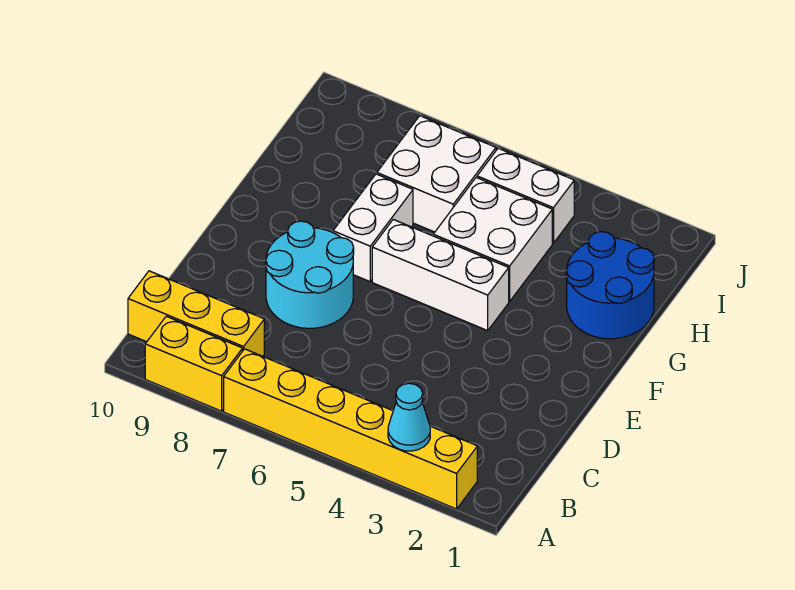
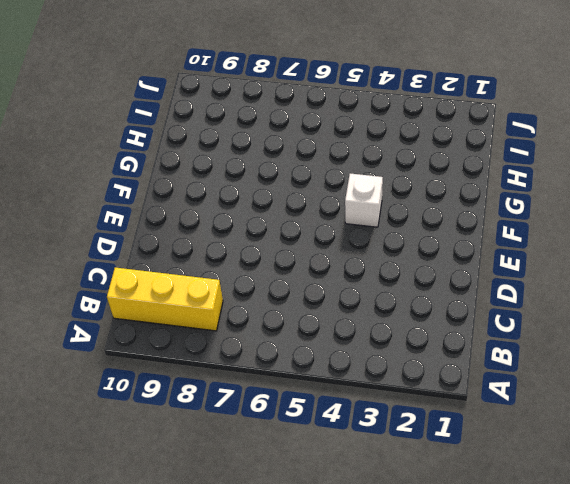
white brick F4 level 1 -> white brick F4:F6 level 1
none -> yellow brick A2:A7 level 1
none -> yellow brick A8:A9 level 1

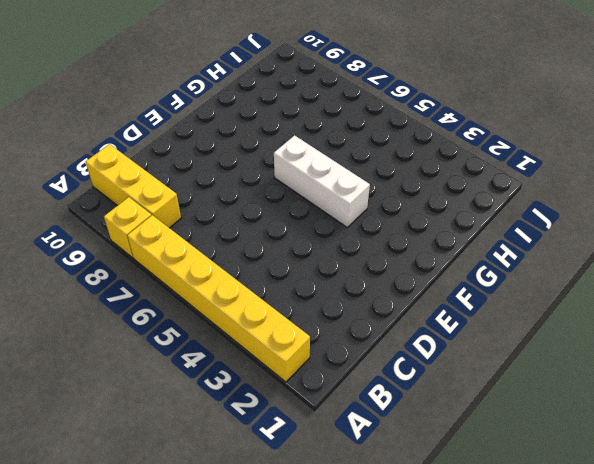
yellow brick A8 level 1 -> yellow brick A8:A9 level 1
none -> cyan round brick D7:E8 level 1
none -> white brick F7:G7 level 1

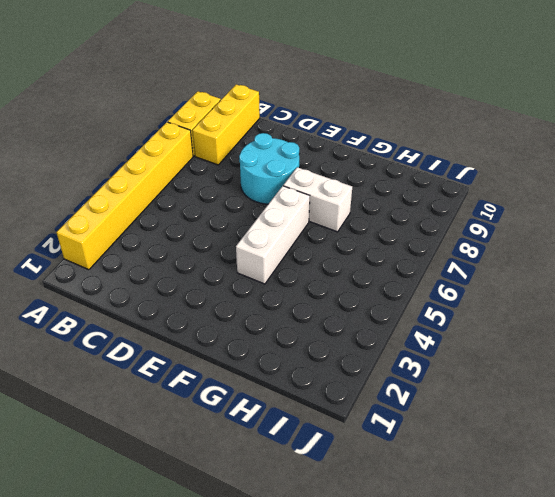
none -> blue round brick G1:H2 level 1
none -> white brick G4:H5 level 1

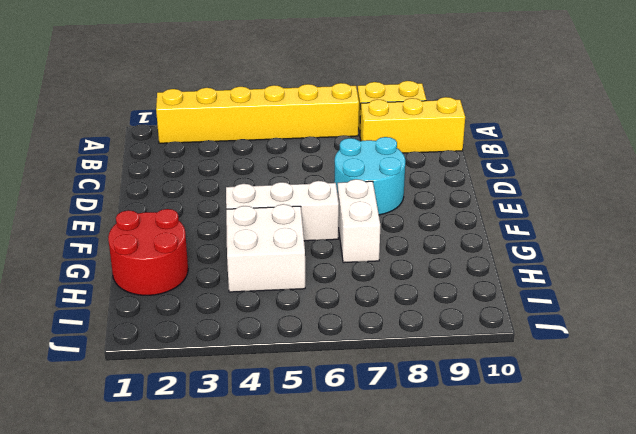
red round brick G1:H2 level 1 -> blue round brick G1:H2 level 1
none -> white brick H6:I7 level 1
none -> white brick I4:I5 level 1

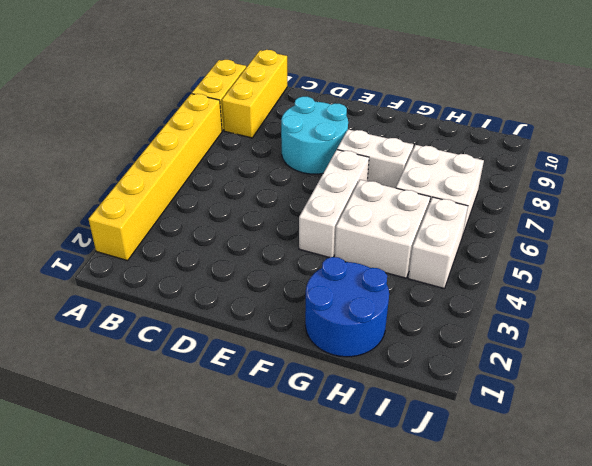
none -> cyan cone A3 level 2

